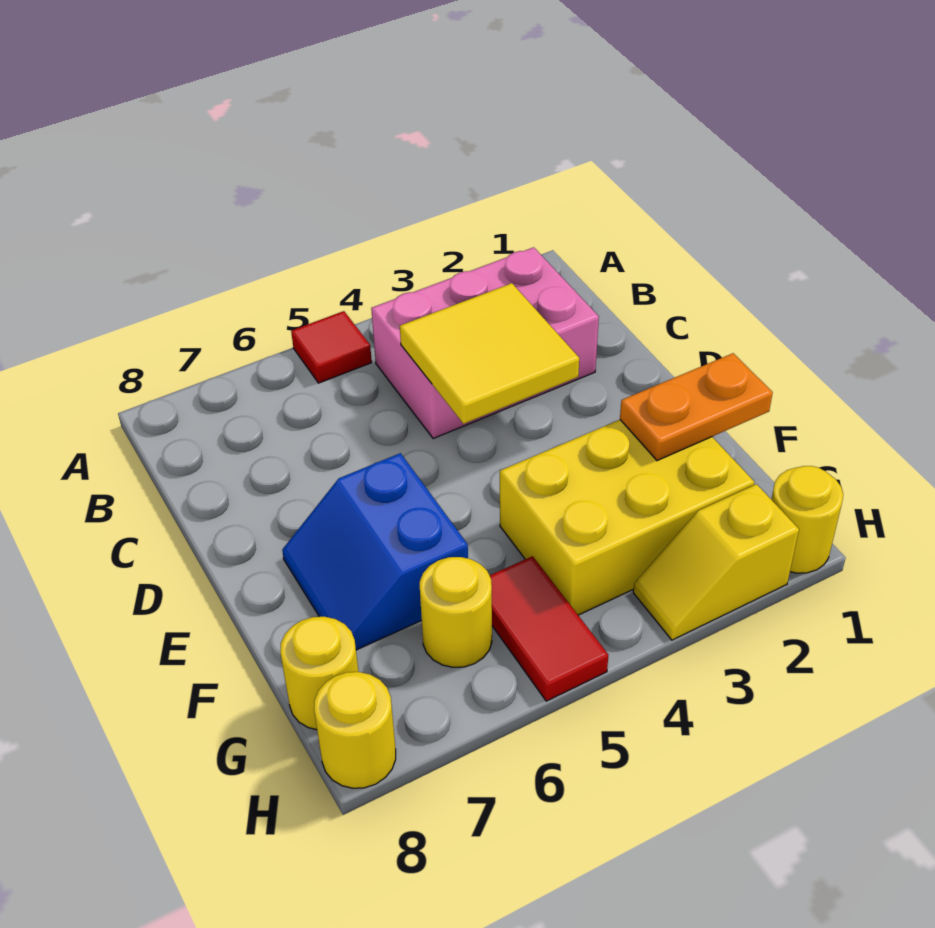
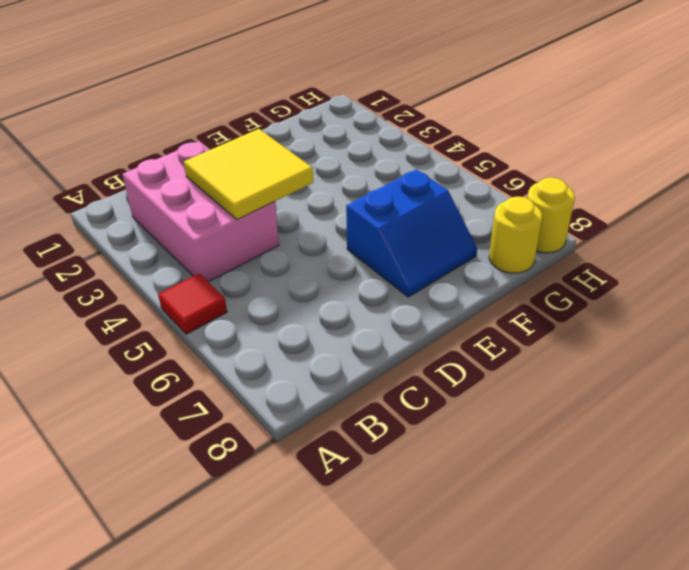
none -> yellow brick F2:G4 level 1
none -> red tile G5:H5 level 1
none -> yellow round brick G6 level 1

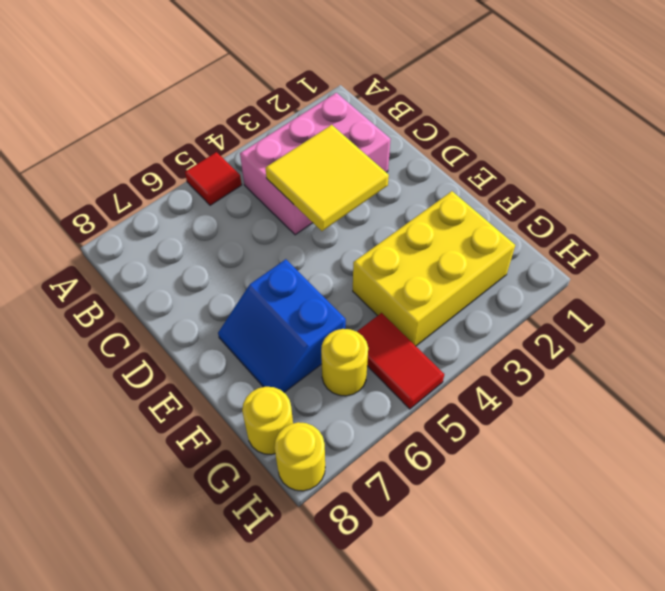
none -> yellow round brick H1 level 1
none -> yellow slope H2:H3 level 1 top 2
none -> orange plate F1:F2 level 2

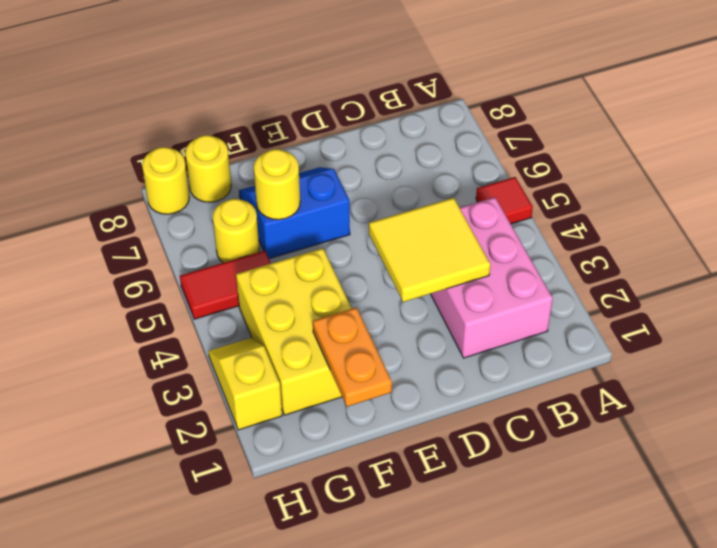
yellow round brick F6 level 2 -> yellow round brick H1 level 1

